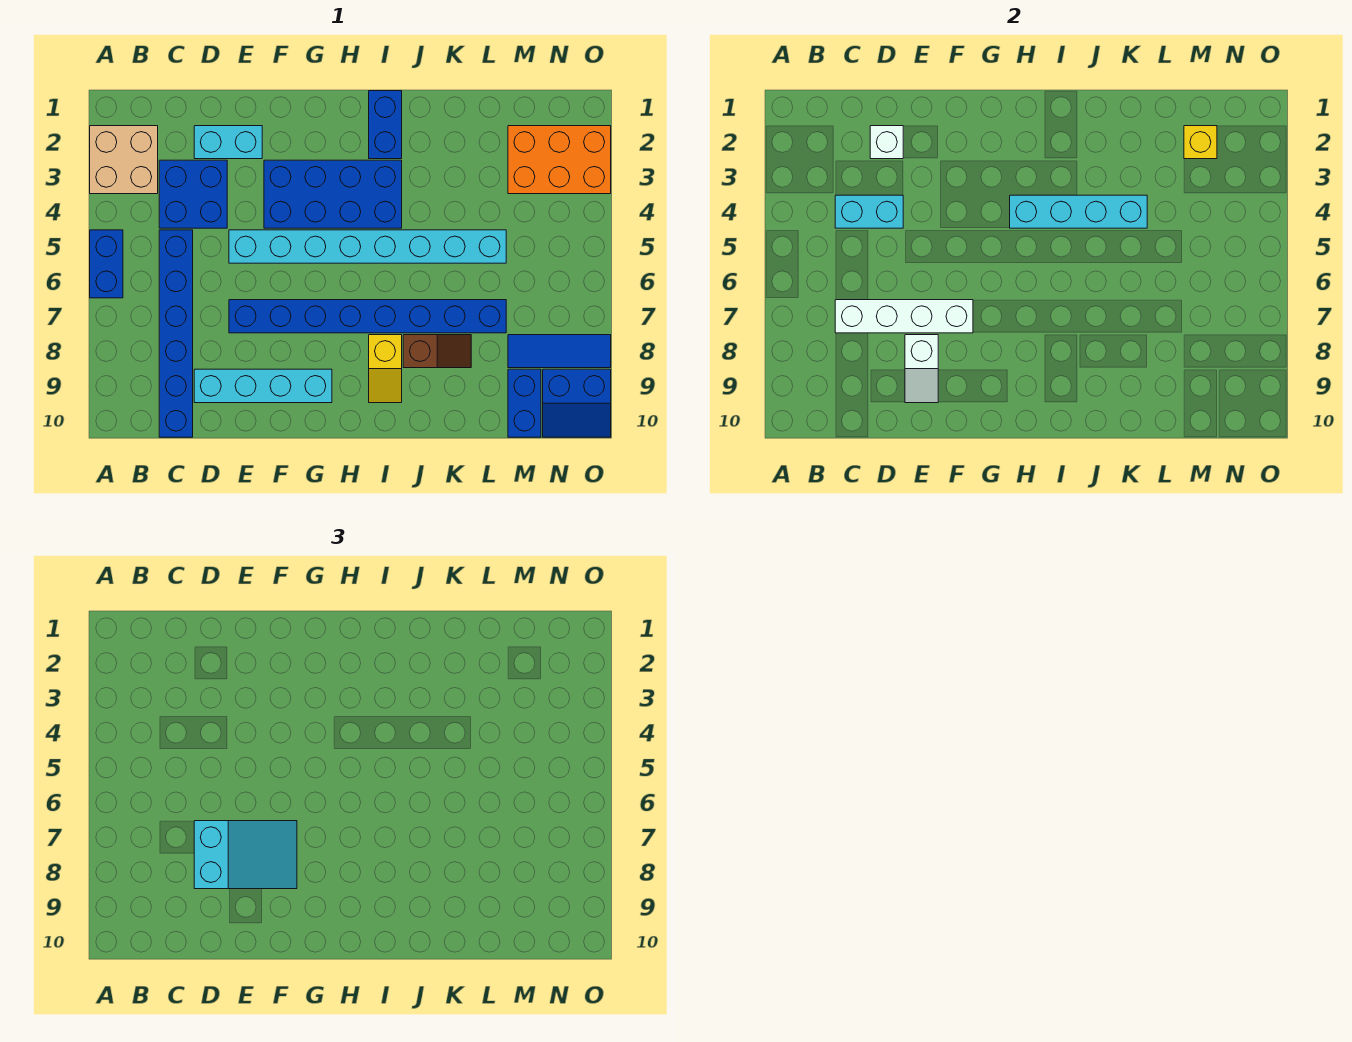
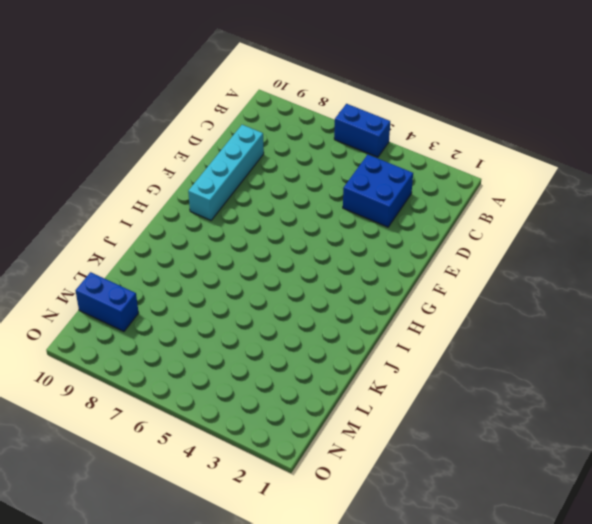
none -> tan brick A2:B3 level 1
none -> blue brick C5:C10 level 1
none -> cyan brick D2:E2 level 1

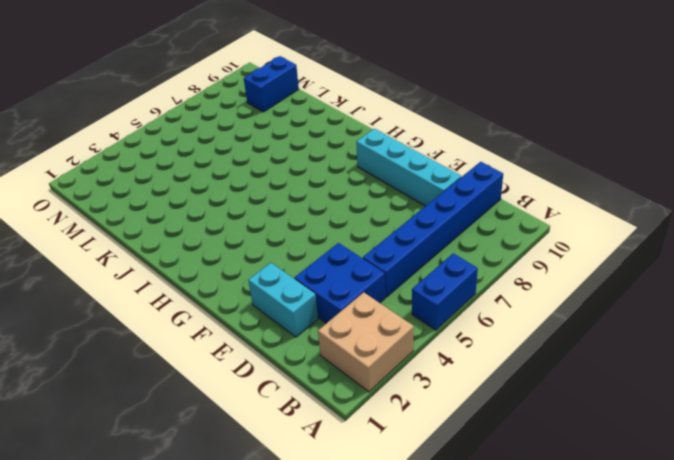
none -> cyan brick E5:L5 level 1
none -> blue brick E7:L7 level 1
none -> blue brick F3:I4 level 1

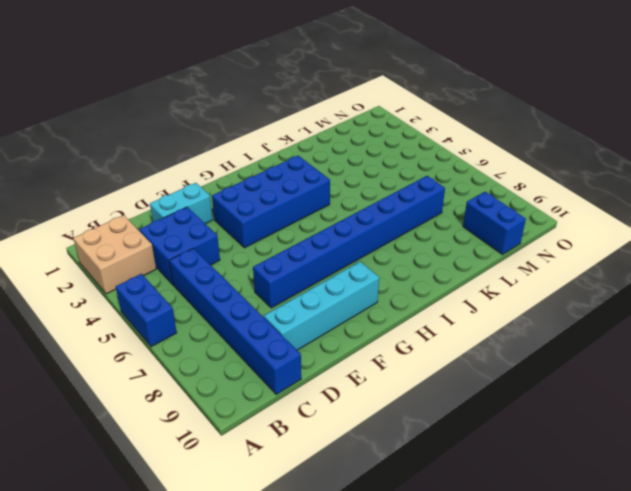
none -> cyan brick E5:L5 level 1
none -> blue brick I1:I2 level 1
none -> yellow slope I8:I9 level 1 top 8

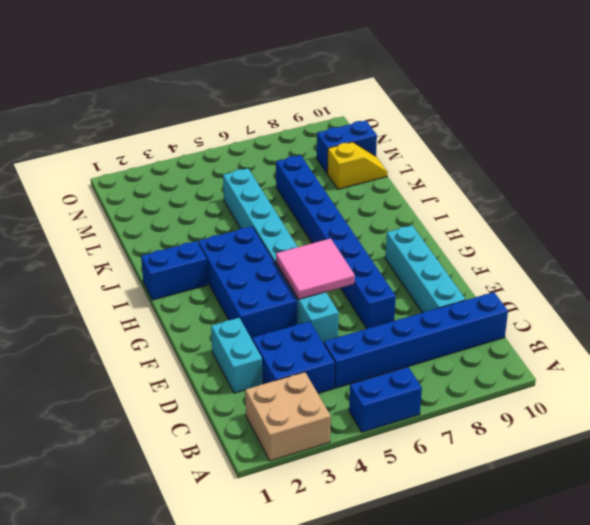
pink tile F5:G6 level 2 -> none
yellow slope L9:L10 level 1 top 9 -> yellow slope I8:I9 level 1 top 8
none -> brown slope J8:K8 level 1 top J
none -> orange brick M2:O3 level 1
none -> blue tile M8:O8 level 1

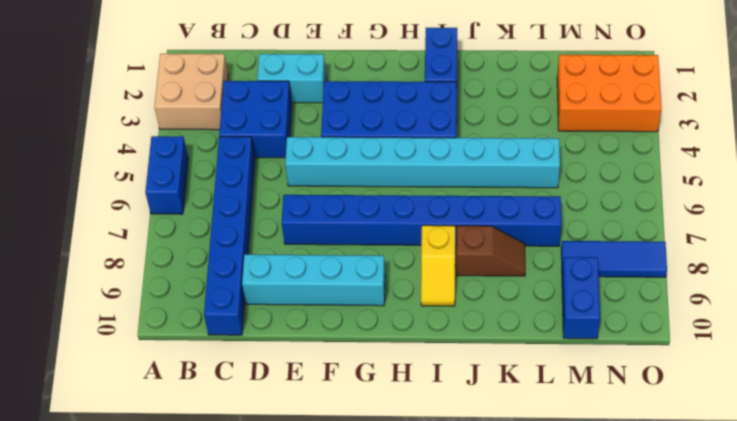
none -> blue slope N9:O10 level 1 top 9
none -> cyan brick C4:D4 level 2
none -> white brick C7:F7 level 2

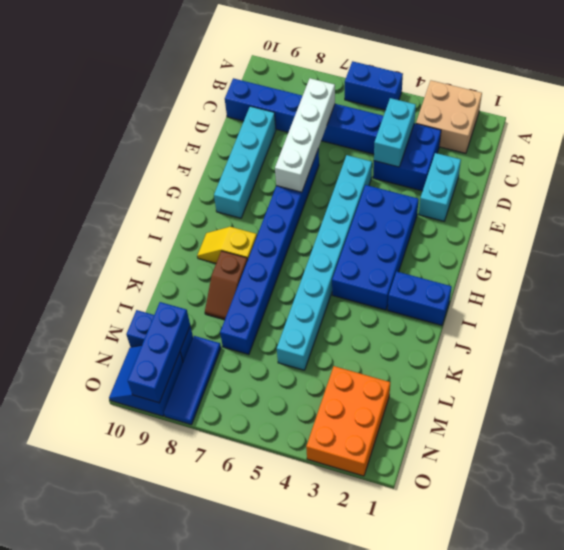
blue brick M9:O9 level 2 -> none
none -> white brick D2 level 2
none -> white slope E8:E9 level 2 top 8
none -> cyan brick H4:K4 level 2

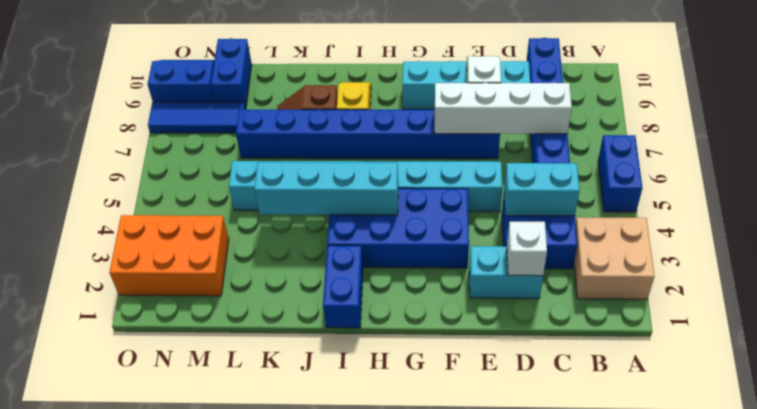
none -> yellow brick M2 level 2
none -> cyan slope D7:F8 level 3 top D

